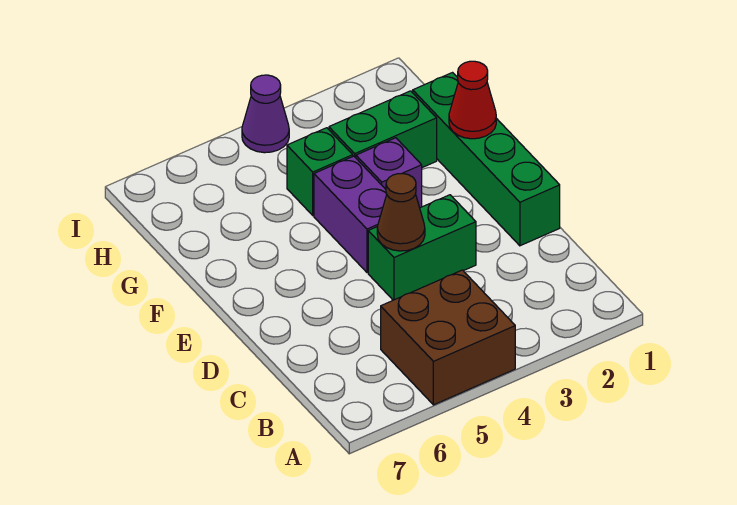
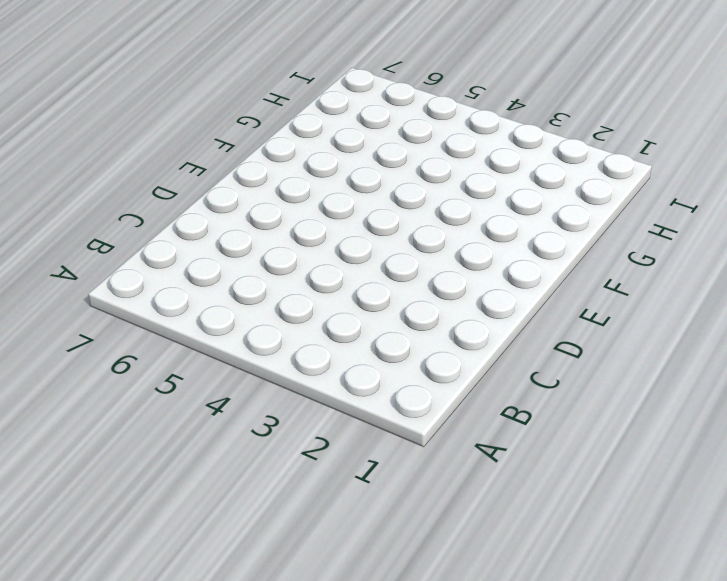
none -> brown brick A4:B5 level 1
none -> green brick D1:G1 level 1

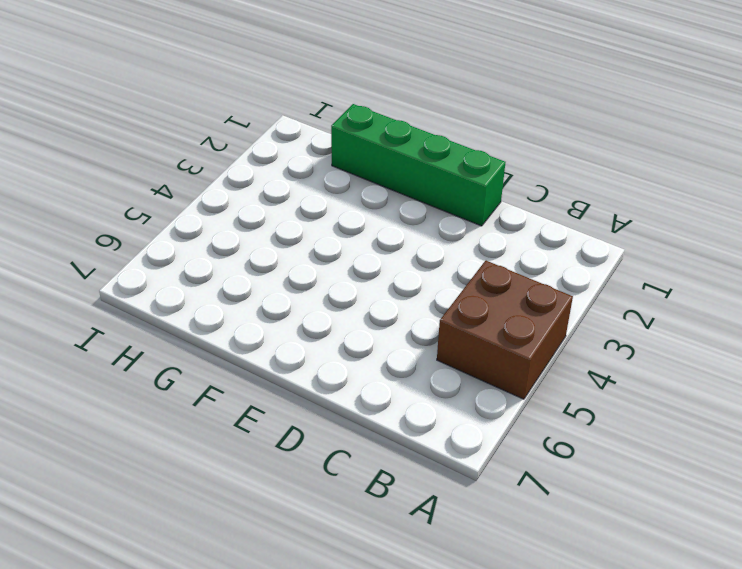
none -> green brick D3:D4 level 1
none -> purple brick E4:F4 level 1

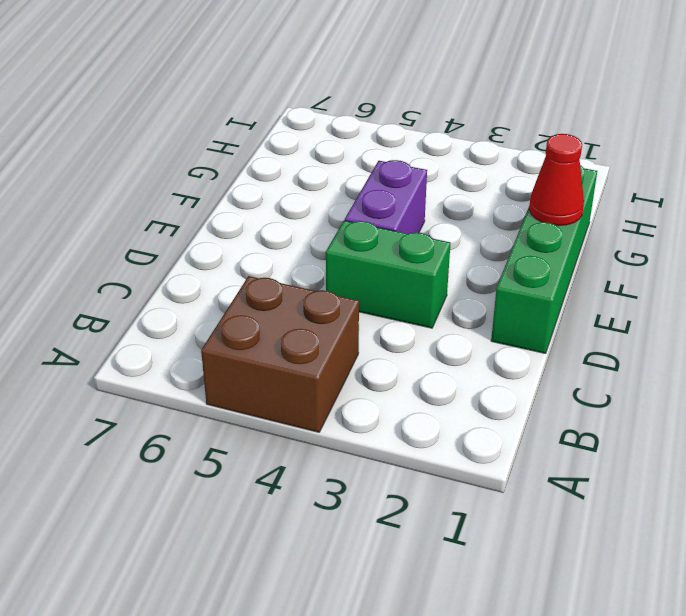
none -> purple brick F3 level 1
none -> green brick G2:G3 level 1

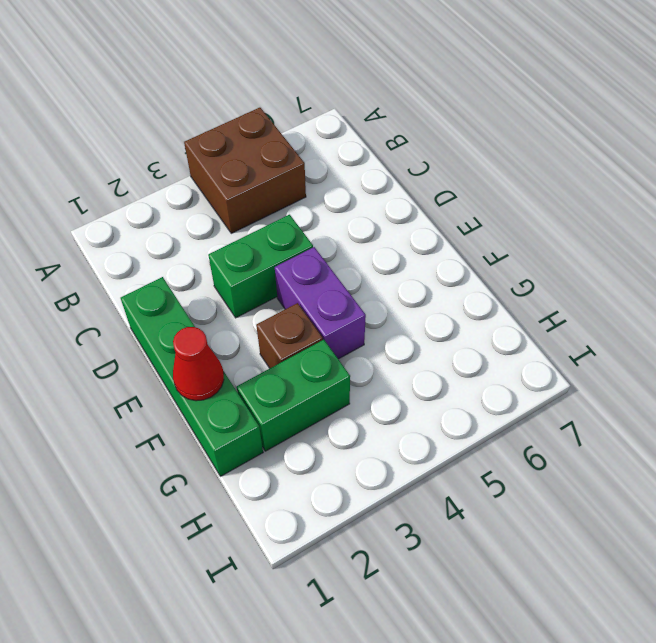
brown brick F3 level 1 -> purple brick F3 level 1
none -> green brick G4 level 1
none -> purple cone I4 level 1

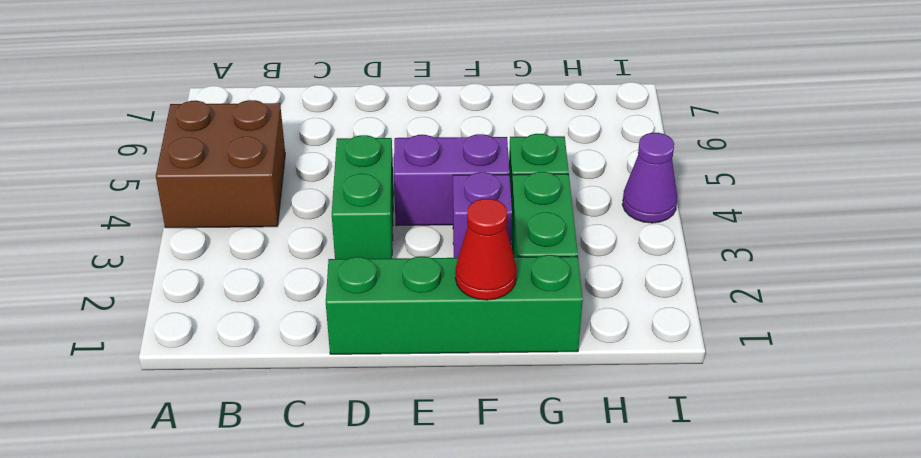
none -> brown cone D4 level 2

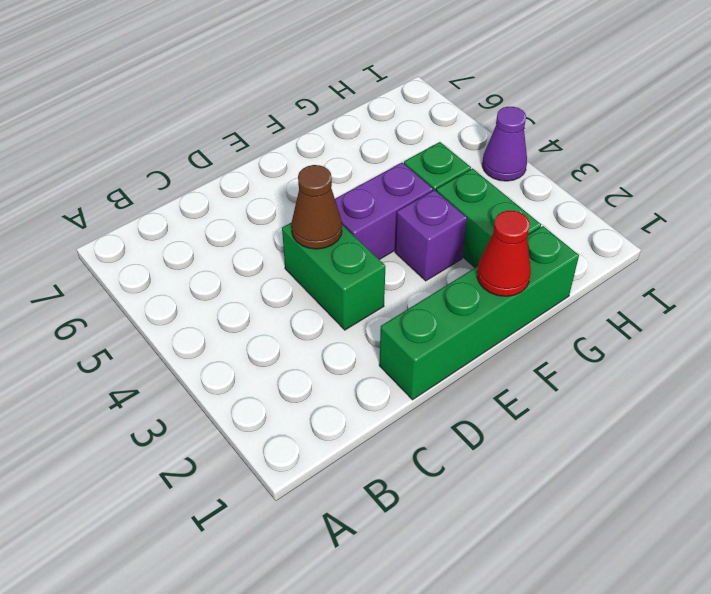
none -> brown brick A4:B5 level 1

